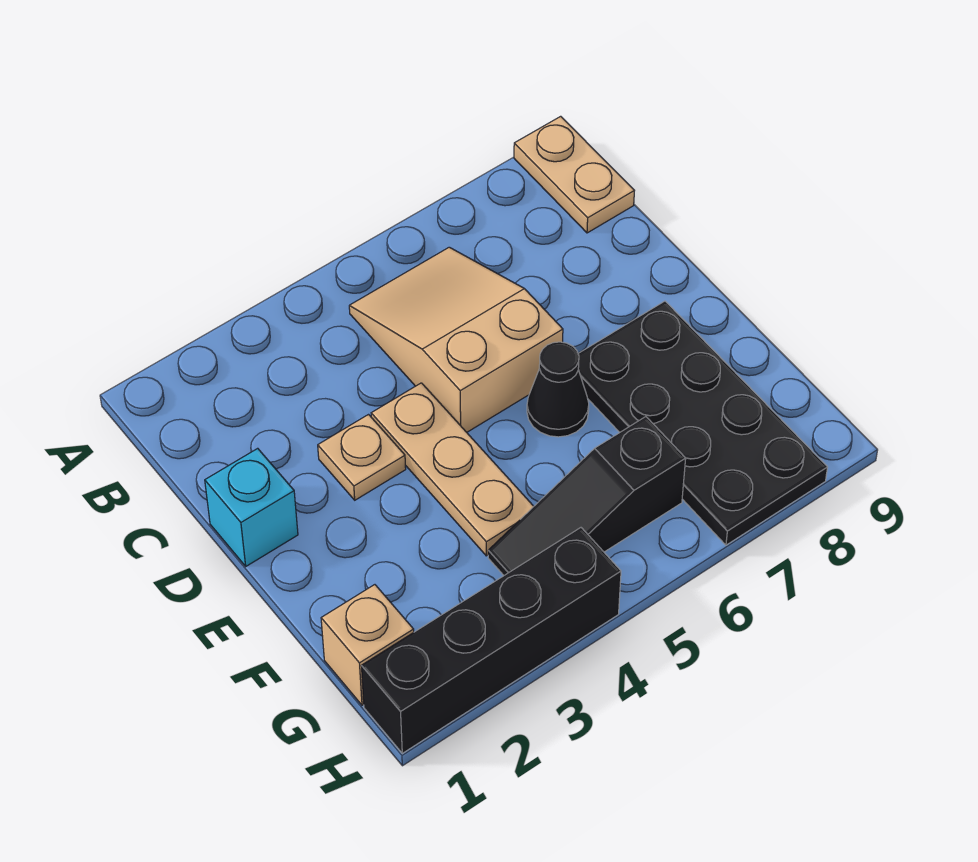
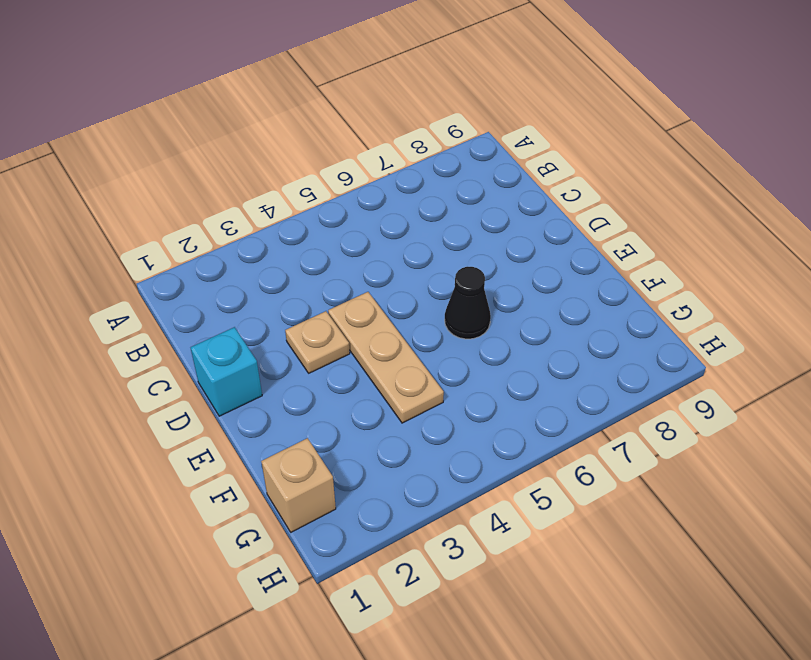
none -> tan plate A9:B9 level 1
none -> tan slope B5:D6 level 1 top D

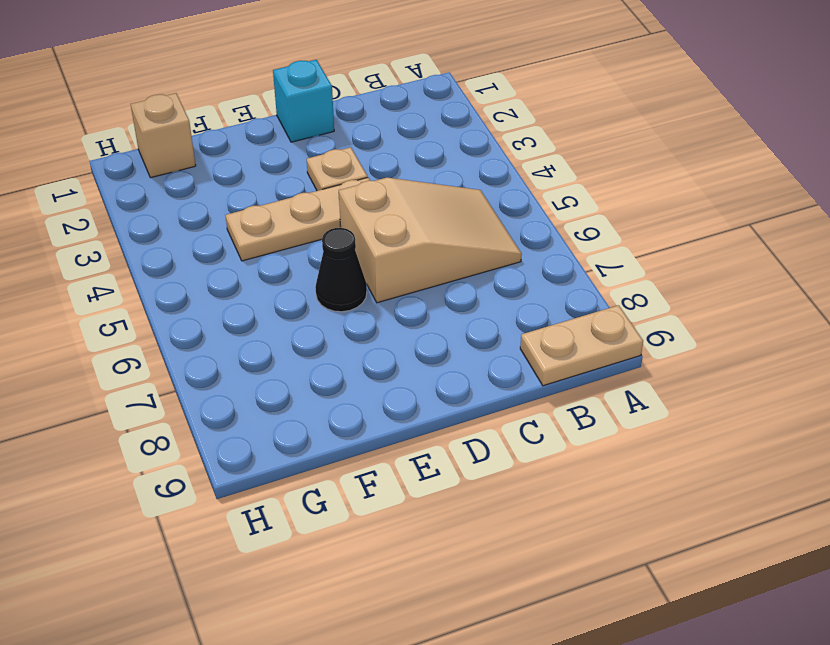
none -> black plate E7:H8 level 1
none -> black slope G4:G6 level 1 top 6

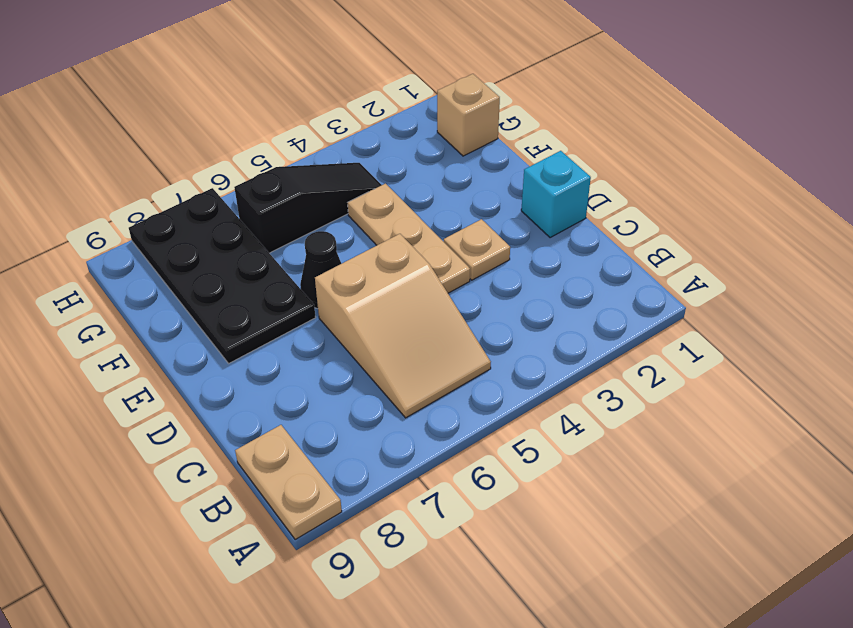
none -> black brick H1:H4 level 1

